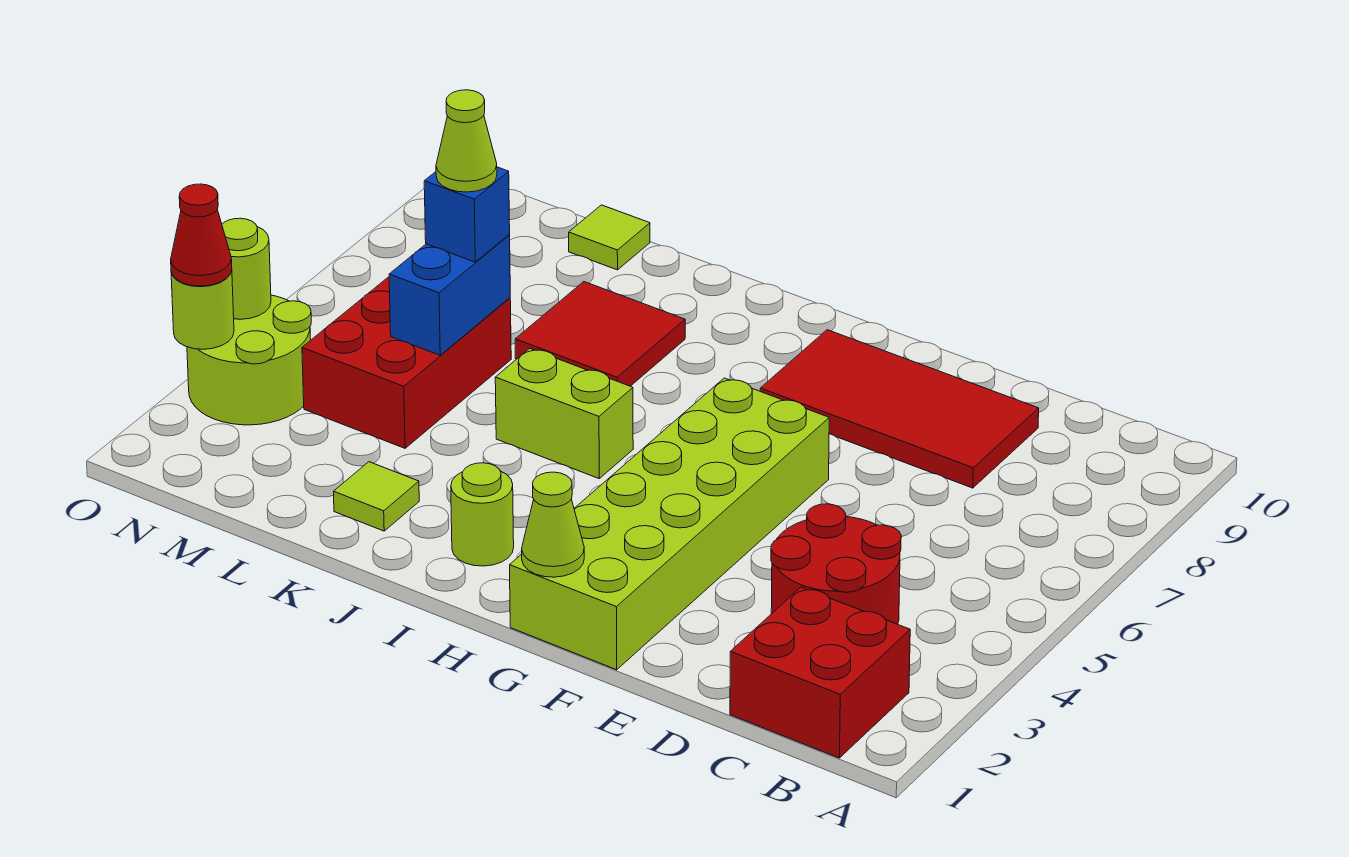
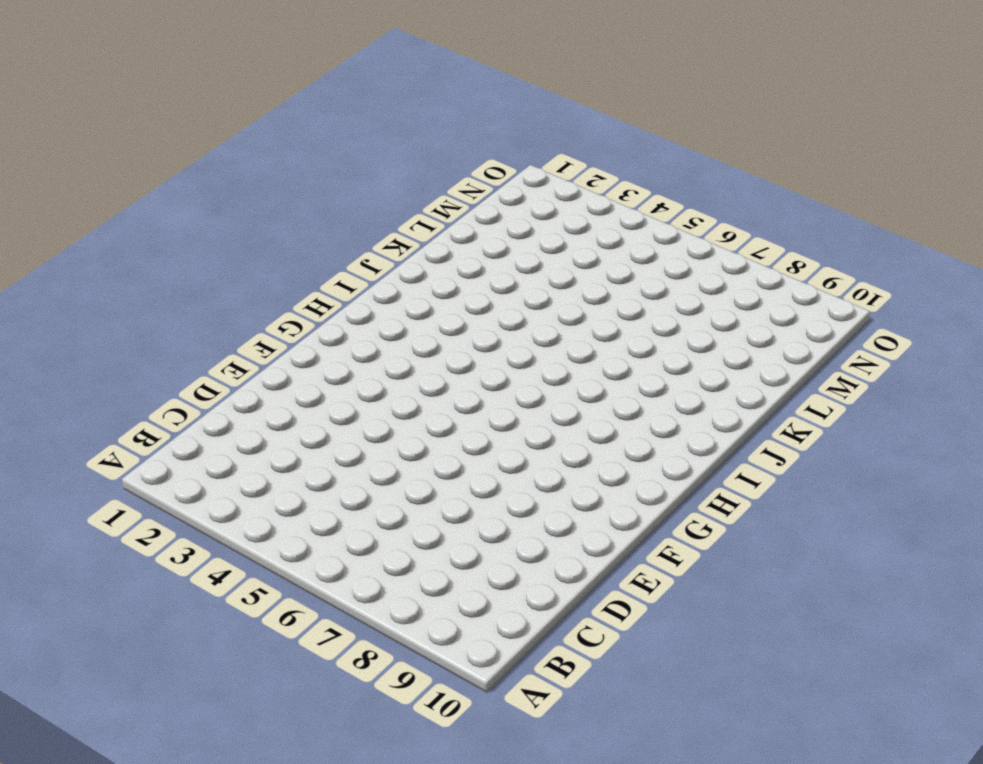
none -> red brick B1:C2 level 1
none -> red round brick C3:D4 level 1
none -> red tile D8:G9 level 1

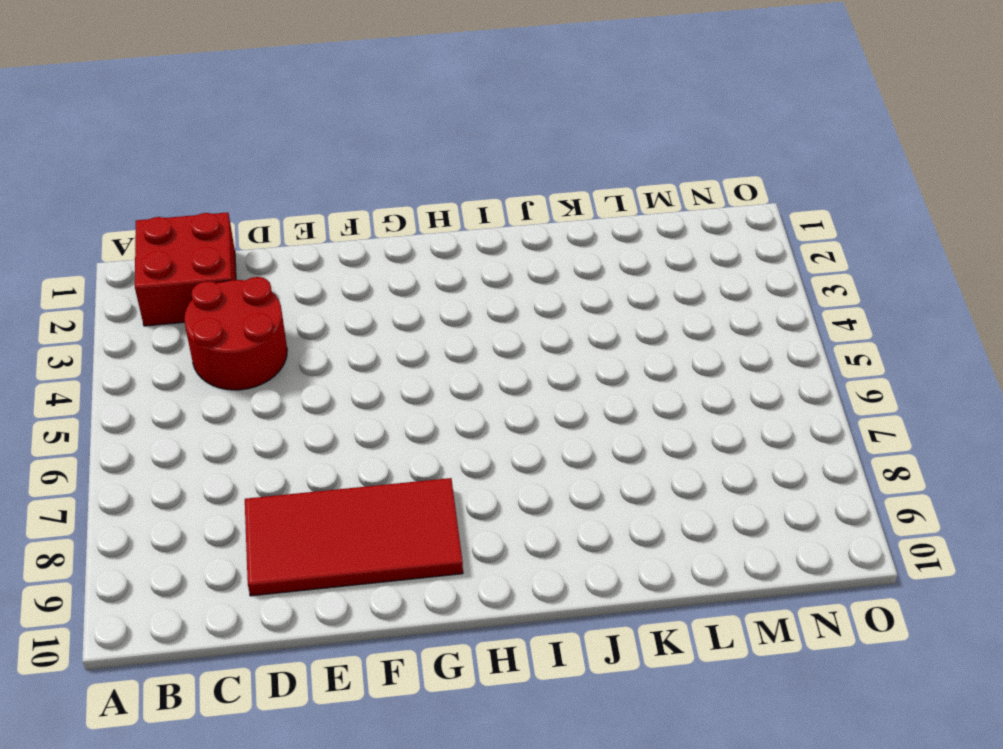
none -> lime brick F1:G6 level 1
none -> lime round brick I2 level 1
none -> lime brick I5:J5 level 1

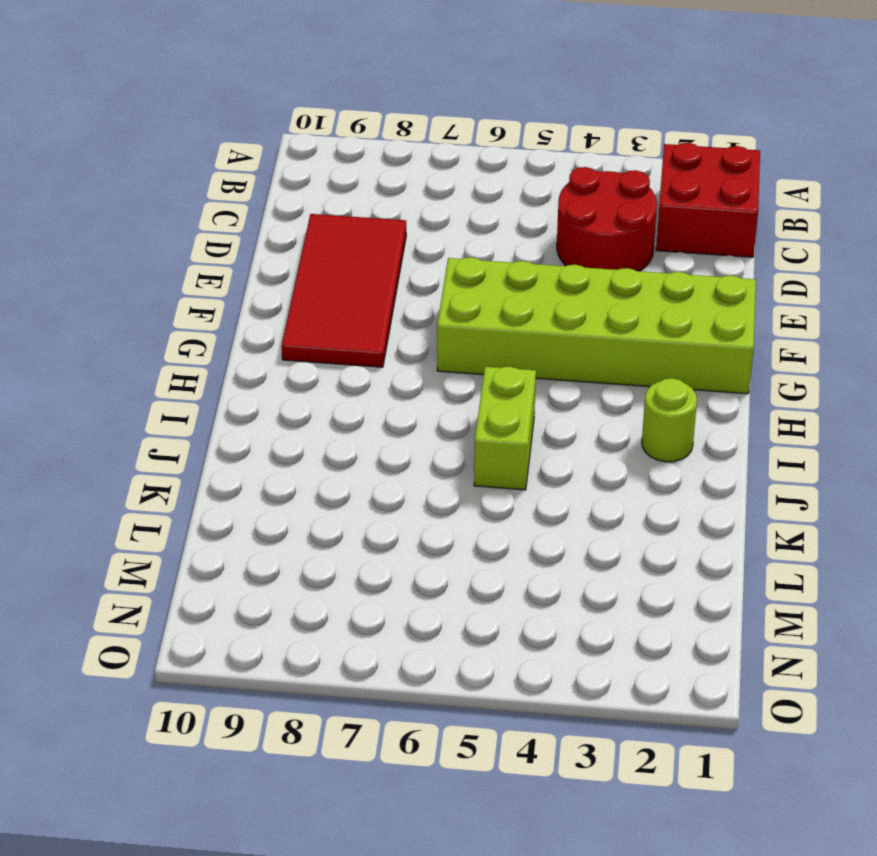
none -> red tile J7:K8 level 1
none -> lime tile K2 level 1
none -> red brick L4:M6 level 1

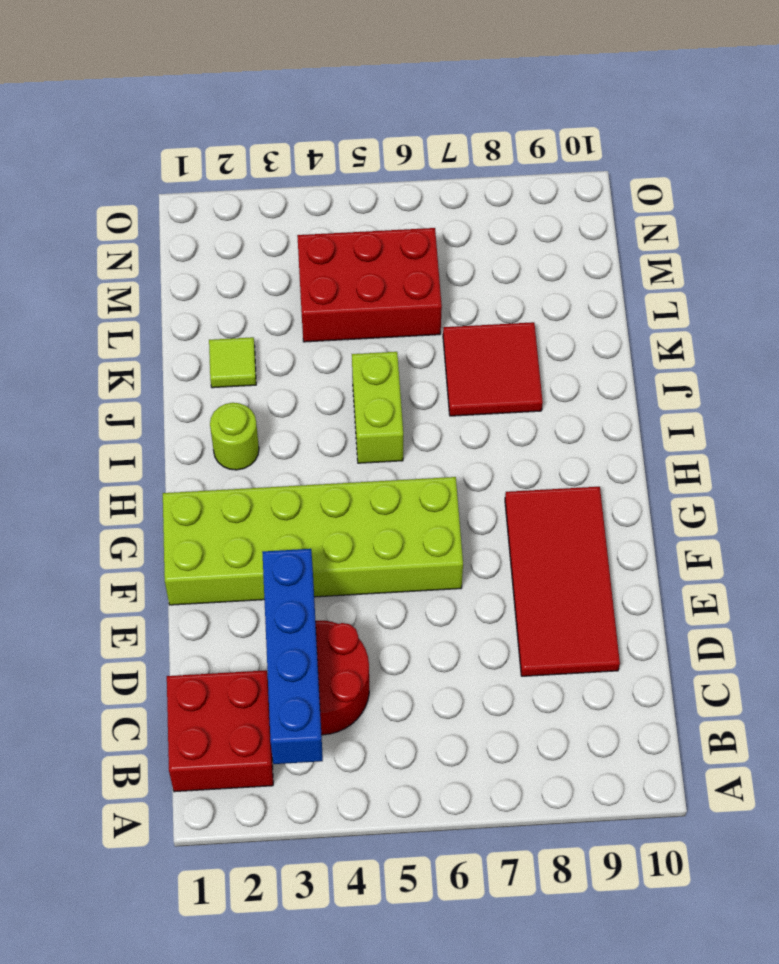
blue brick B3:E3 level 2 -> none
none -> lime tile L10 level 1
none -> lime round brick N3:O4 level 1
none -> lime cone G1 level 2

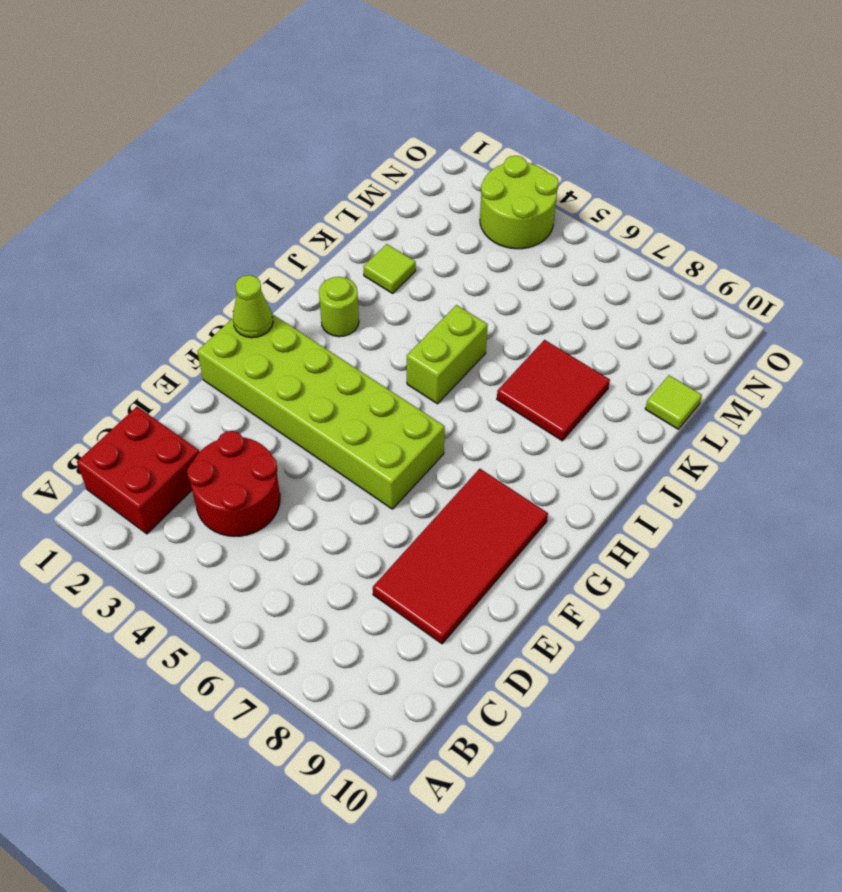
none -> red brick L4:M6 level 1
none -> blue brick L5:L6 level 2
none -> lime round brick O3 level 2

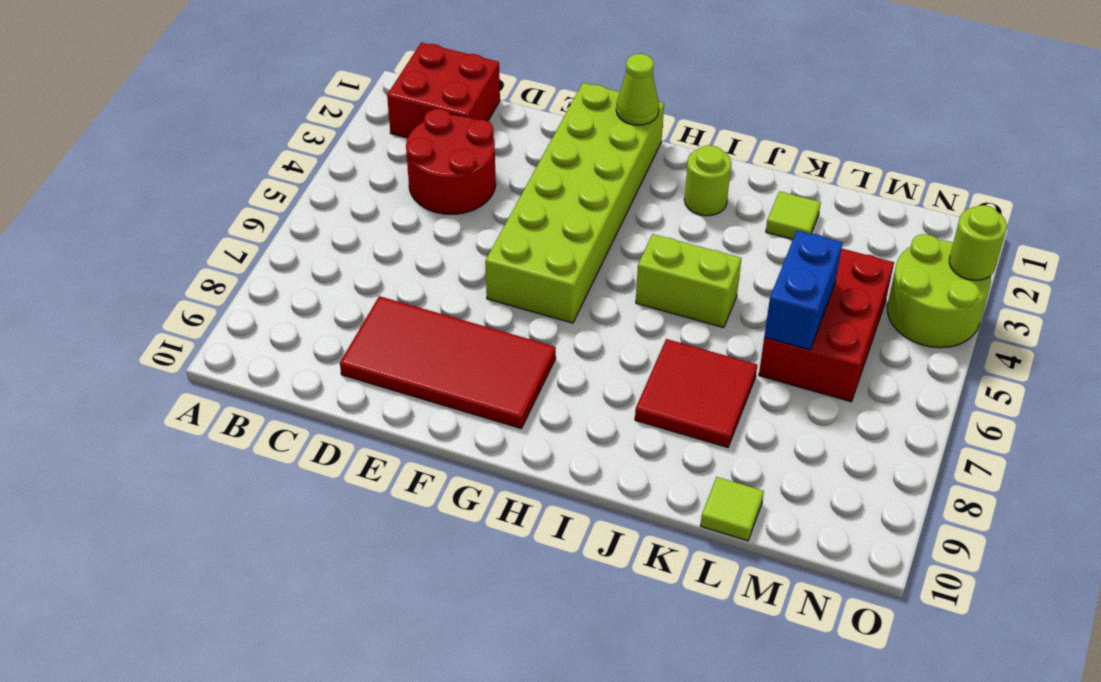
none -> lime round brick O4 level 2
none -> blue brick L6 level 3
none -> red cone O3 level 3

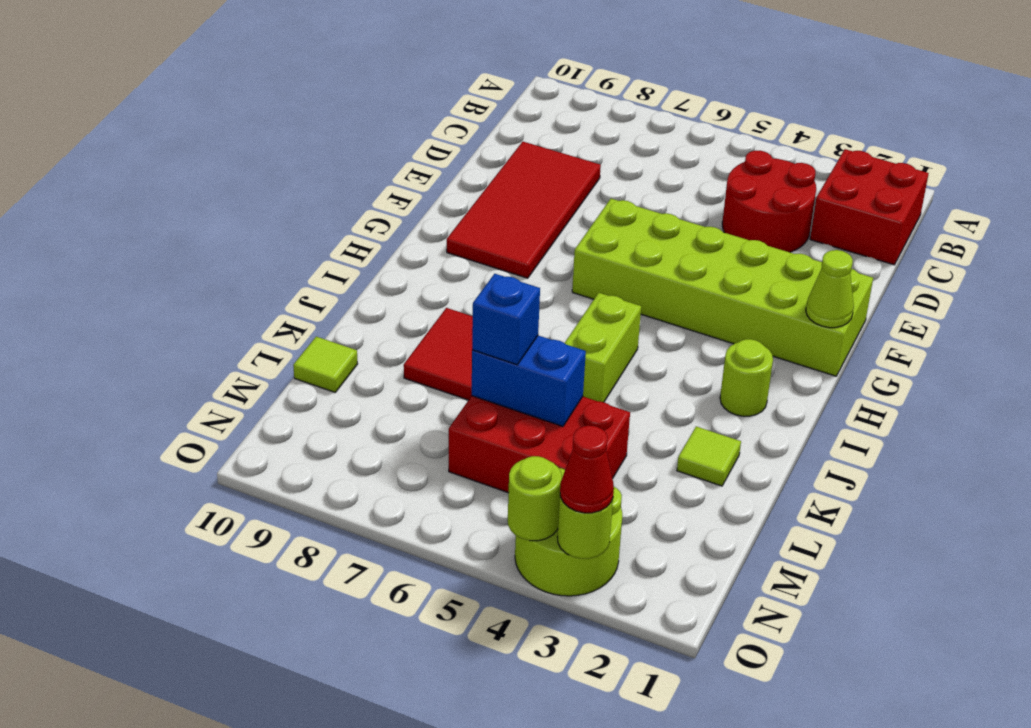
none -> lime cone L6 level 4

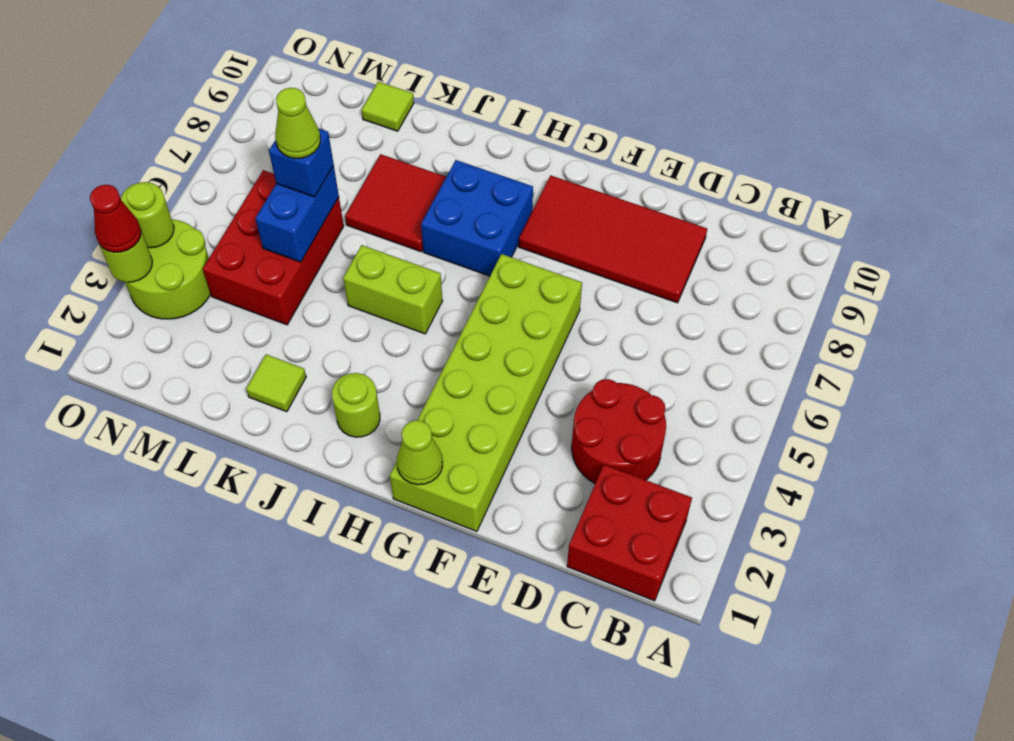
blue brick H7:I8 level 1 -> none

